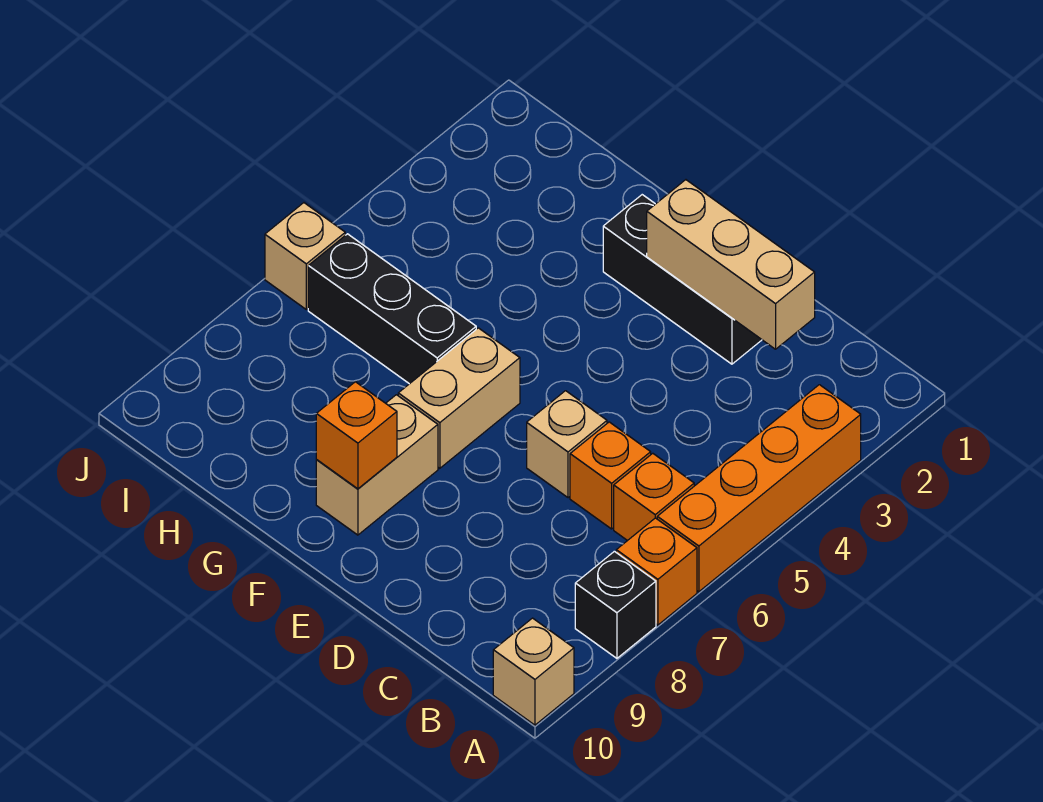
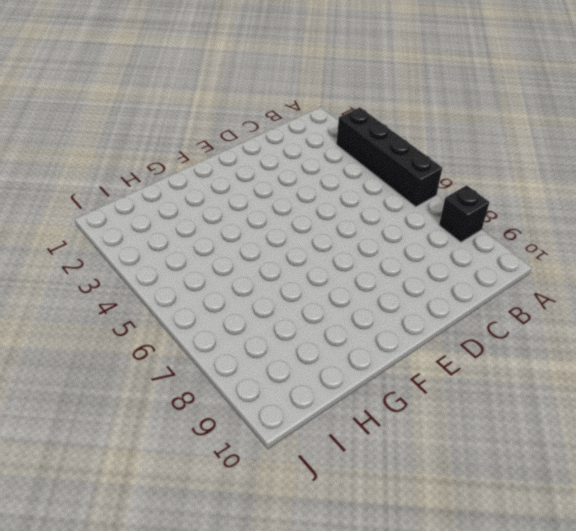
black brick A3:A6 level 1 -> orange brick A3:A6 level 1
none -> orange brick A7 level 1
none -> tan brick A10 level 1
none -> orange brick B6 level 1

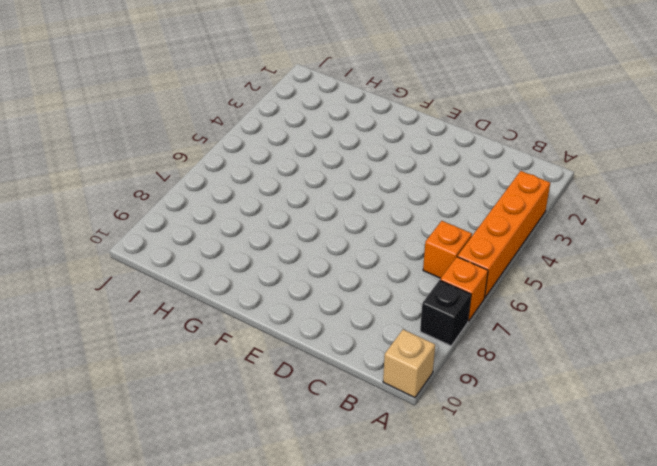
none -> orange brick C6 level 1
none -> black brick D2:F2 level 1
none -> tan brick D6 level 1

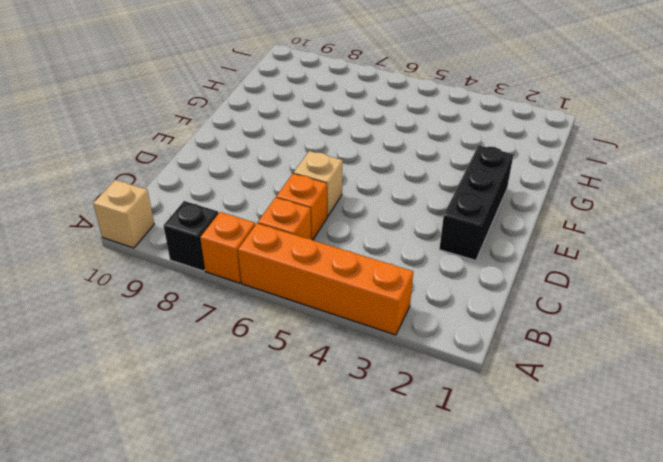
none -> tan brick F6:F7 level 1
none -> tan brick F8:F9 level 1
none -> black brick G6:I6 level 1

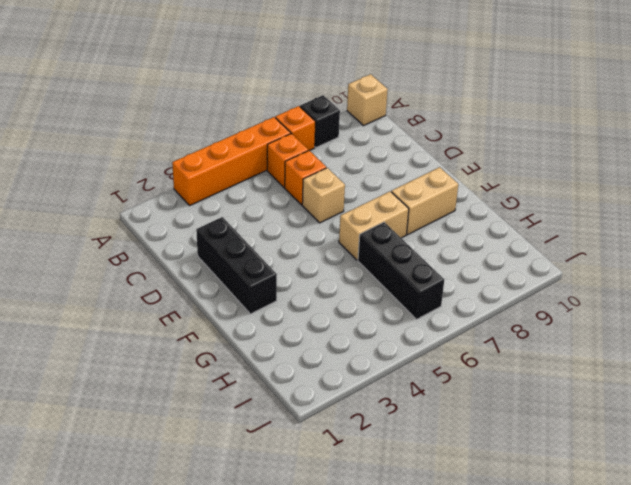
none -> tan brick J6 level 1
none -> tan brick C2:E2 level 2
none -> orange brick F9 level 2

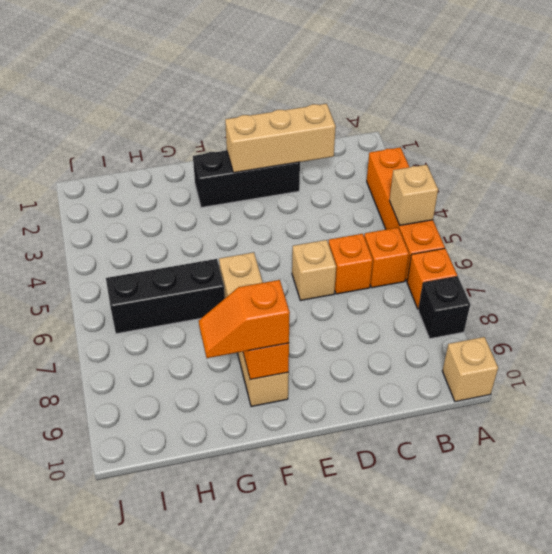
tan brick A5 level 2 -> tan brick J6 level 1
orange slope F9:G9 level 3 top F -> none

